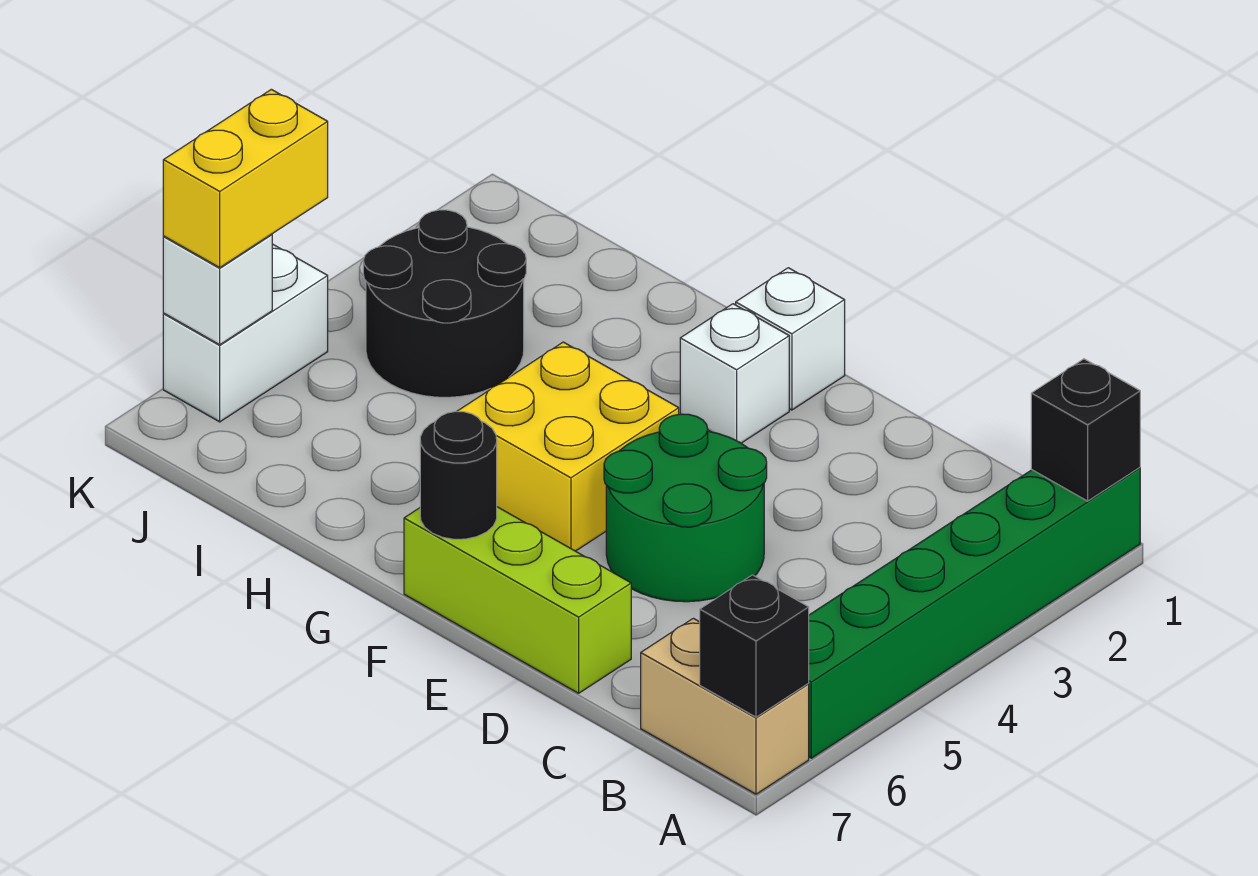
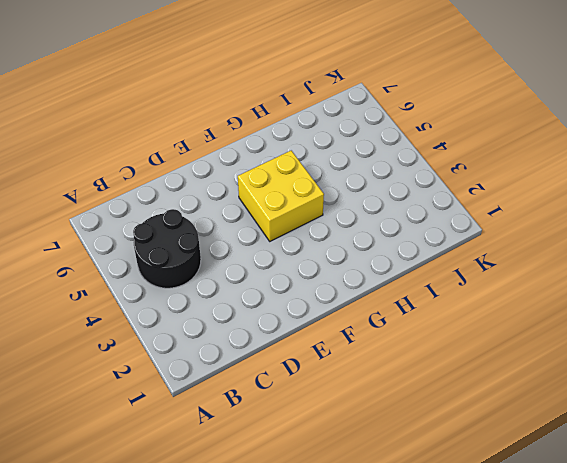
black round brick B4:C5 level 1 -> black round brick I3:J4 level 1
none -> green brick A1:A6 level 1
none -> tan brick A7:B7 level 1
none -> green round brick D4:E5 level 1

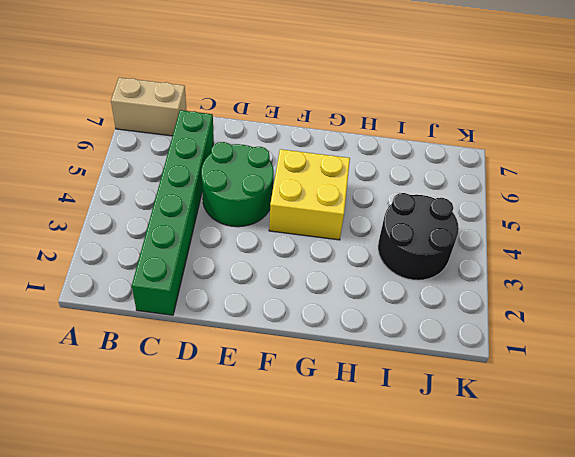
green brick C1:C6 level 1 -> green brick A1:A6 level 1
none -> lime brick D7:F7 level 1
none -> white brick F1 level 1
none -> white brick F2 level 1

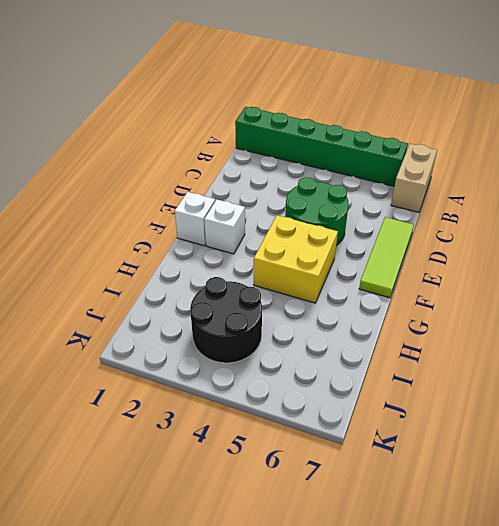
lime tile D7:F7 level 1 -> lime brick D7:F7 level 1
none -> white brick K5:K6 level 1
none -> black brick A1 level 2
none -> black brick A7 level 2

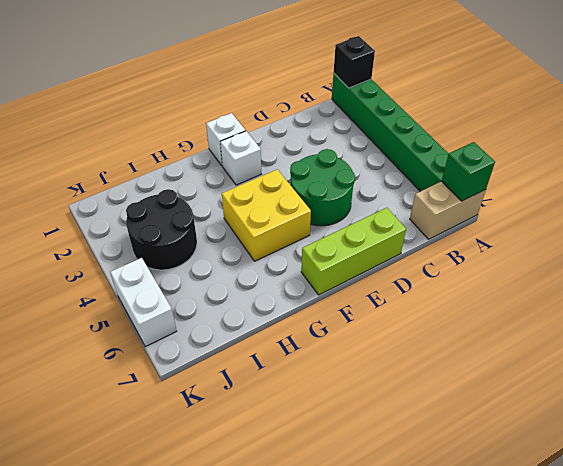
green brick A7 level 2 -> black brick A7 level 2
none -> black round brick F7 level 2
none -> white brick K6 level 2
none -> yellow brick K5:K6 level 3

